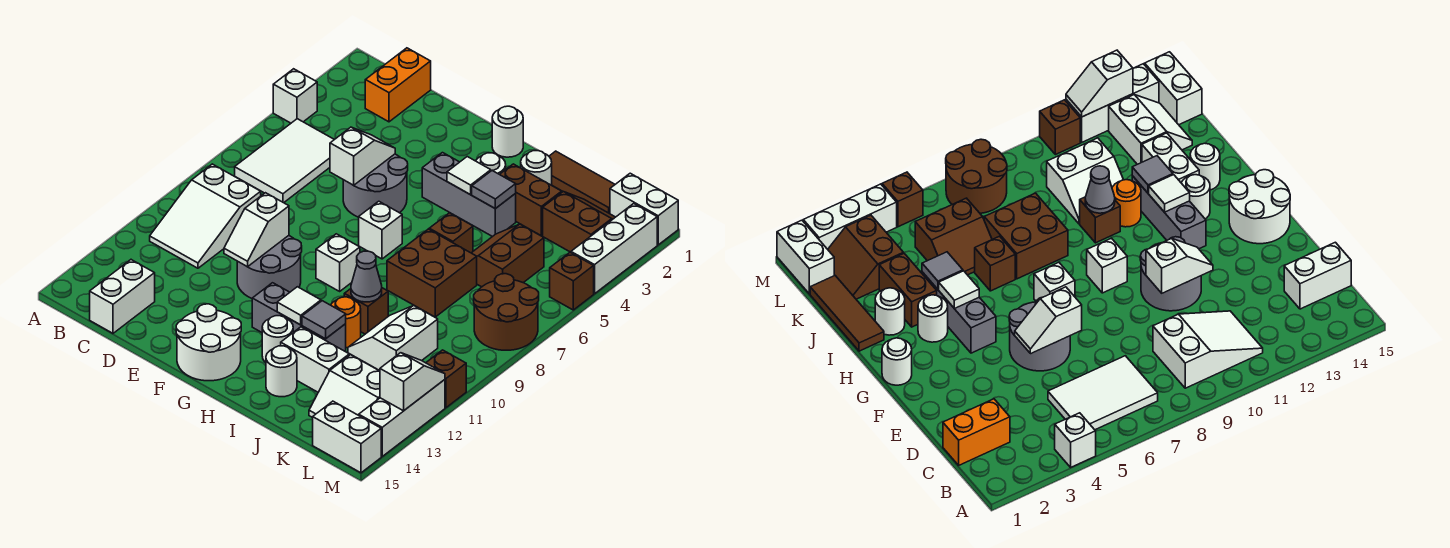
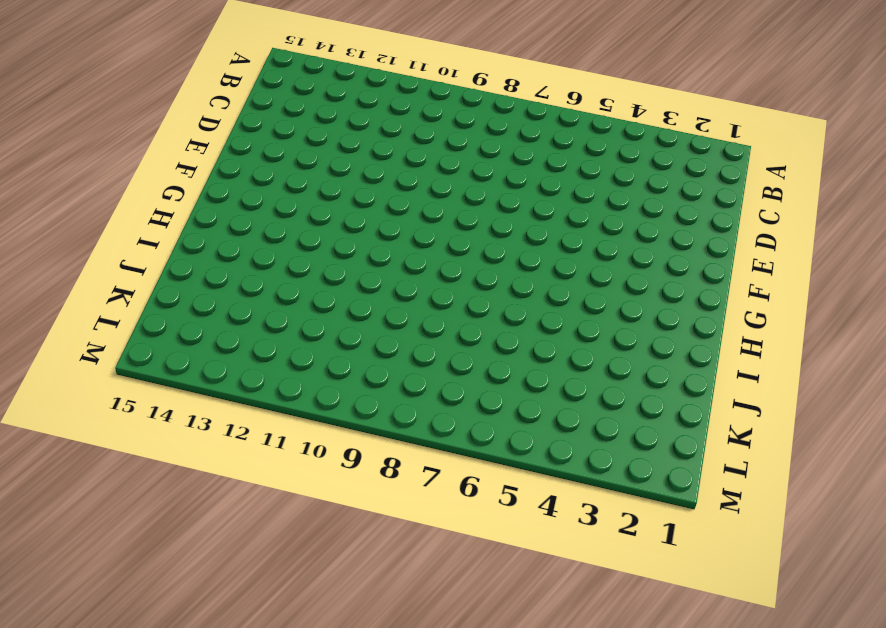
none -> white brick A4 level 1
none -> white tile B5:C7 level 1
none -> white slope B9:C11 level 1 top 9
none -> orange brick C1:C2 level 1

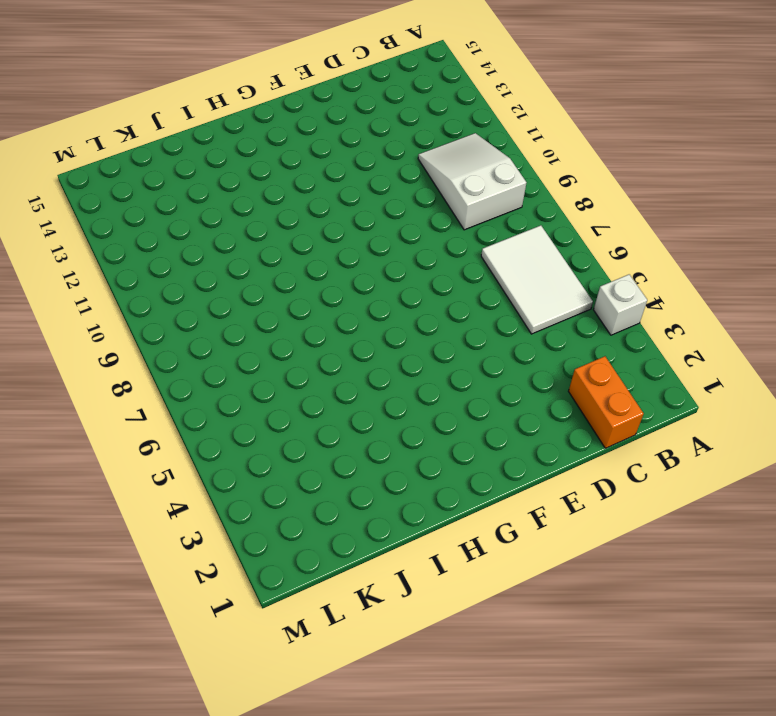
none -> white brick C14:C15 level 1
none -> grey round brick E5:F6 level 1
none -> grey round brick E10:F11 level 1
none -> white round brick F14:G15 level 1

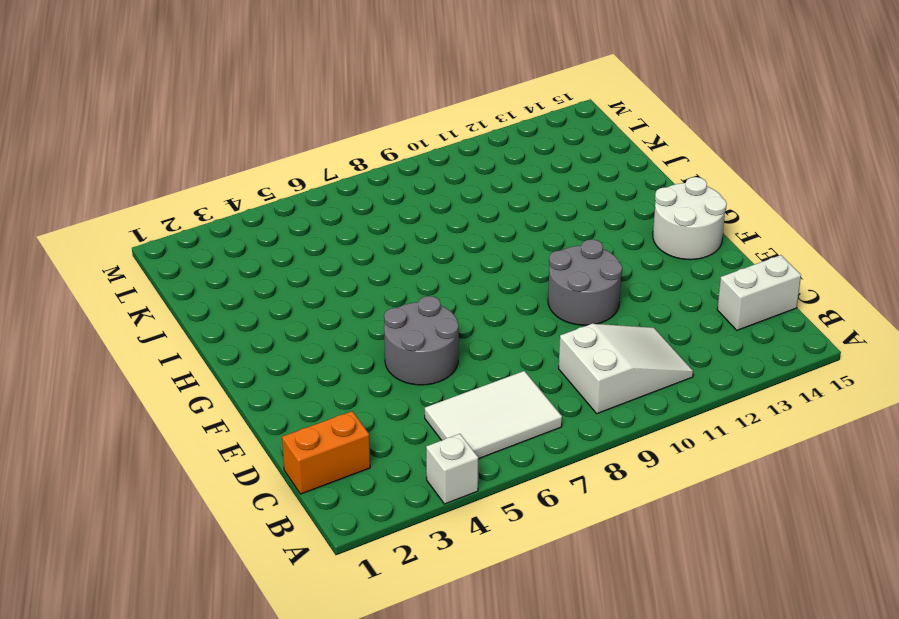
none -> white round brick G1 level 1
none -> grey brick G4:I4 level 1
none -> white brick G7 level 1
none -> white brick G9 level 1

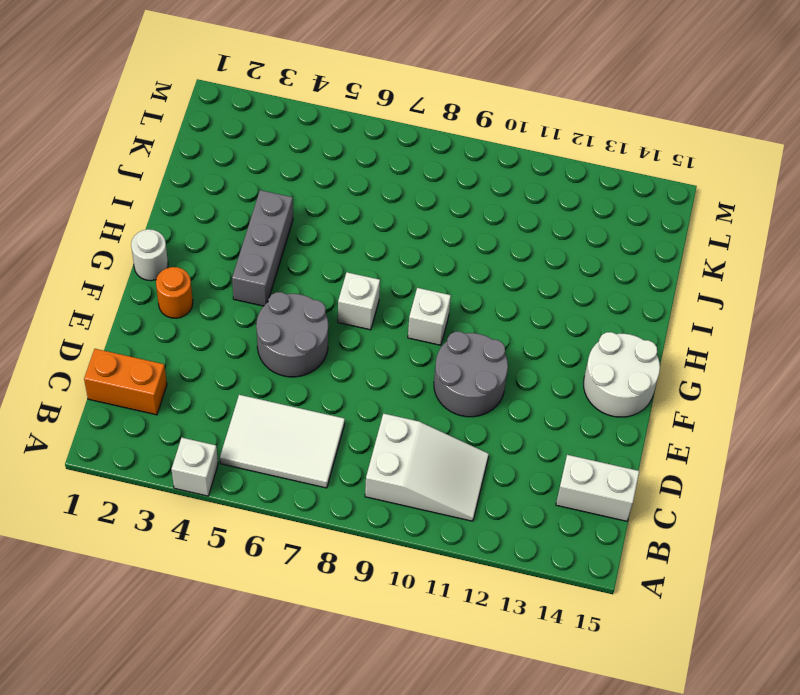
orange round brick F2 level 1 -> orange round brick I11 level 1
none -> grey brick G12:I12 level 1
none -> white round brick H3 level 1
none -> white round brick H13 level 1
none -> brown tile I1:K1 level 1

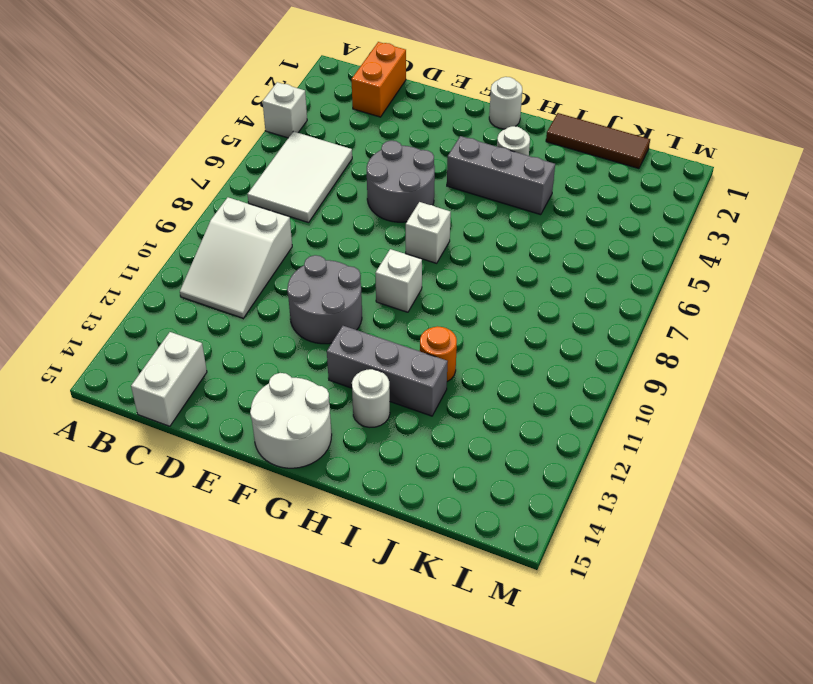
none -> white round brick I2 level 1
none -> brown brick I3:J3 level 1
none -> brown brick I6 level 1
none -> brown brick I7:J8 level 1

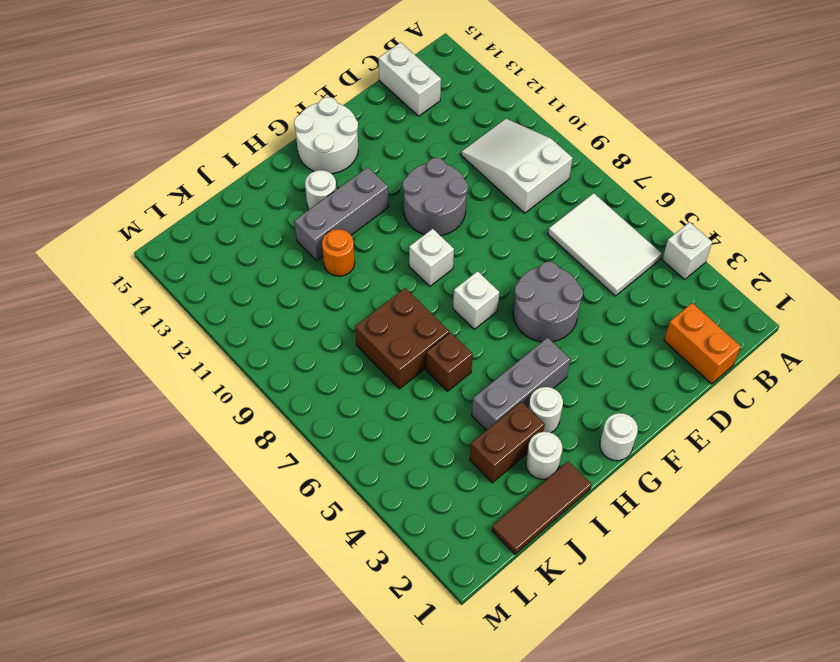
none -> brown brick I10 level 1
none -> white brick I13:J13 level 1
none -> white round brick I14 level 1
none -> brown slope J5:K6 level 1 top K

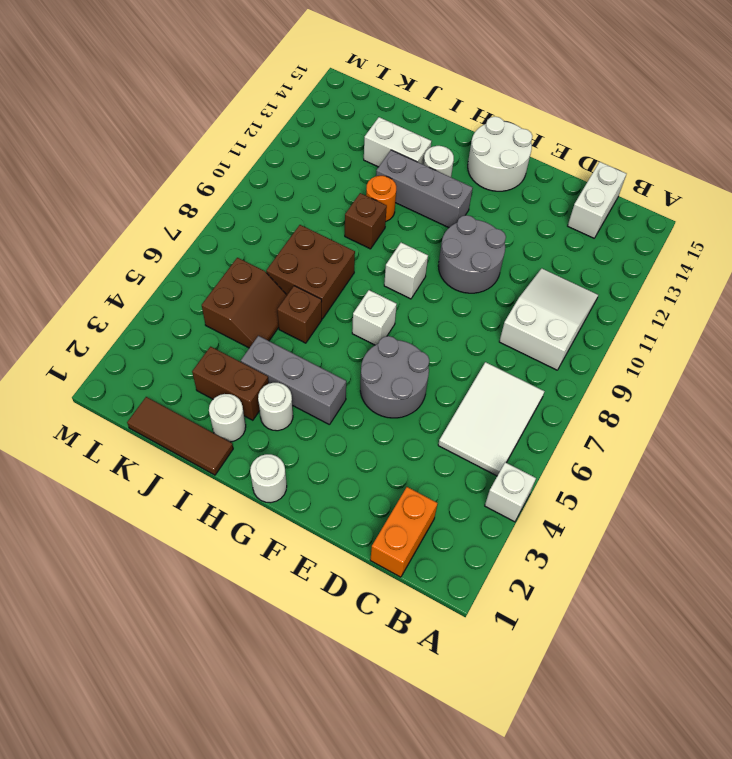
none -> white round brick I14 level 1
none -> white slope J10:K11 level 1 top K
none -> brown slope K2:L3 level 1 top 3
none -> white slope K13:L14 level 1 top 13

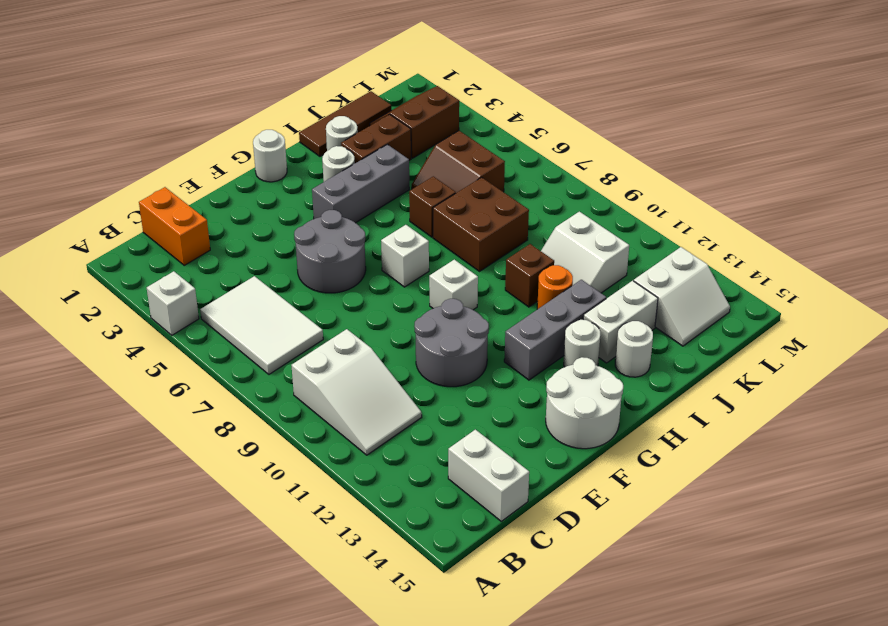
none -> white brick L1:M1 level 1
none -> brown round brick L7:M8 level 1
none -> white brick L15:M15 level 1
none -> white brick M2:M4 level 1

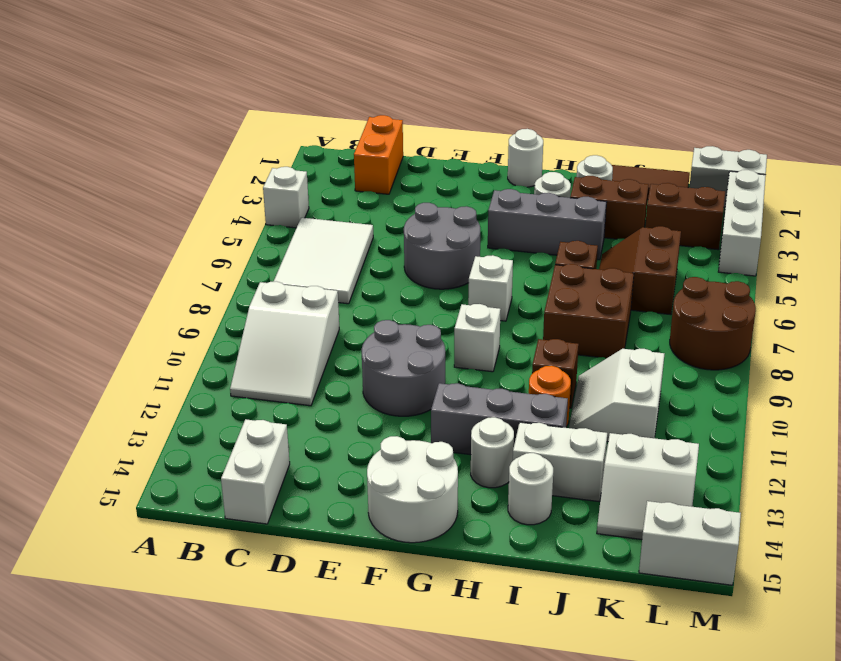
none -> brown brick M5 level 1
none -> brown brick M11 level 1
none -> white brick M12:M14 level 1
none -> white slope E5:E6 level 2 top 6

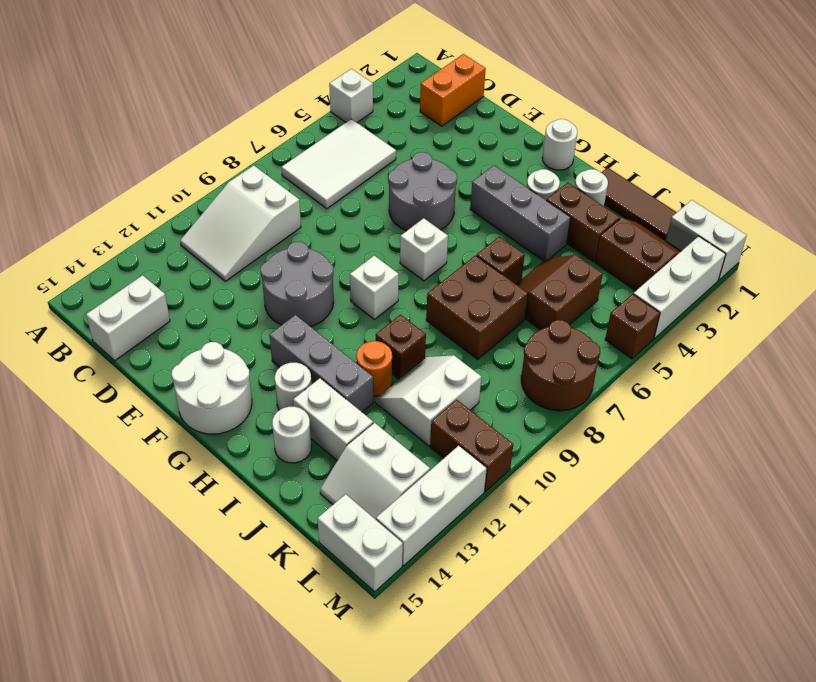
brown brick L11:M11 level 1 -> brown brick M11 level 1
none -> white slope E5:E6 level 2 top 6
none -> white slope E10:E11 level 2 top 10
none -> white tile H4 level 2
none -> white tile H12 level 2

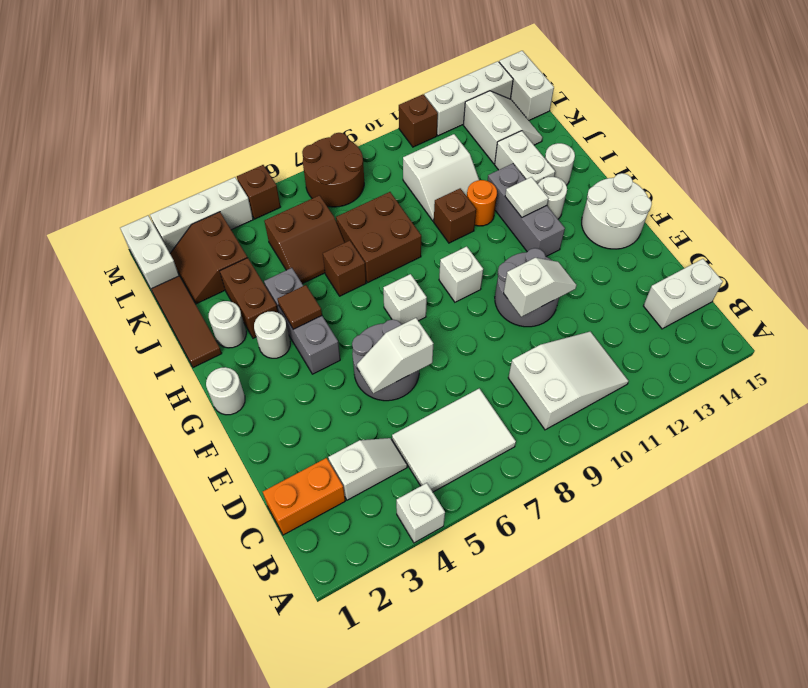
white slope C3:C4 level 1 top 3 -> white slope M12:M13 level 2 top 13
brown tile H4 level 2 -> white tile H4 level 2
none -> grey tile I4 level 2
none -> grey cone I10 level 2
none -> grey tile I12 level 2

